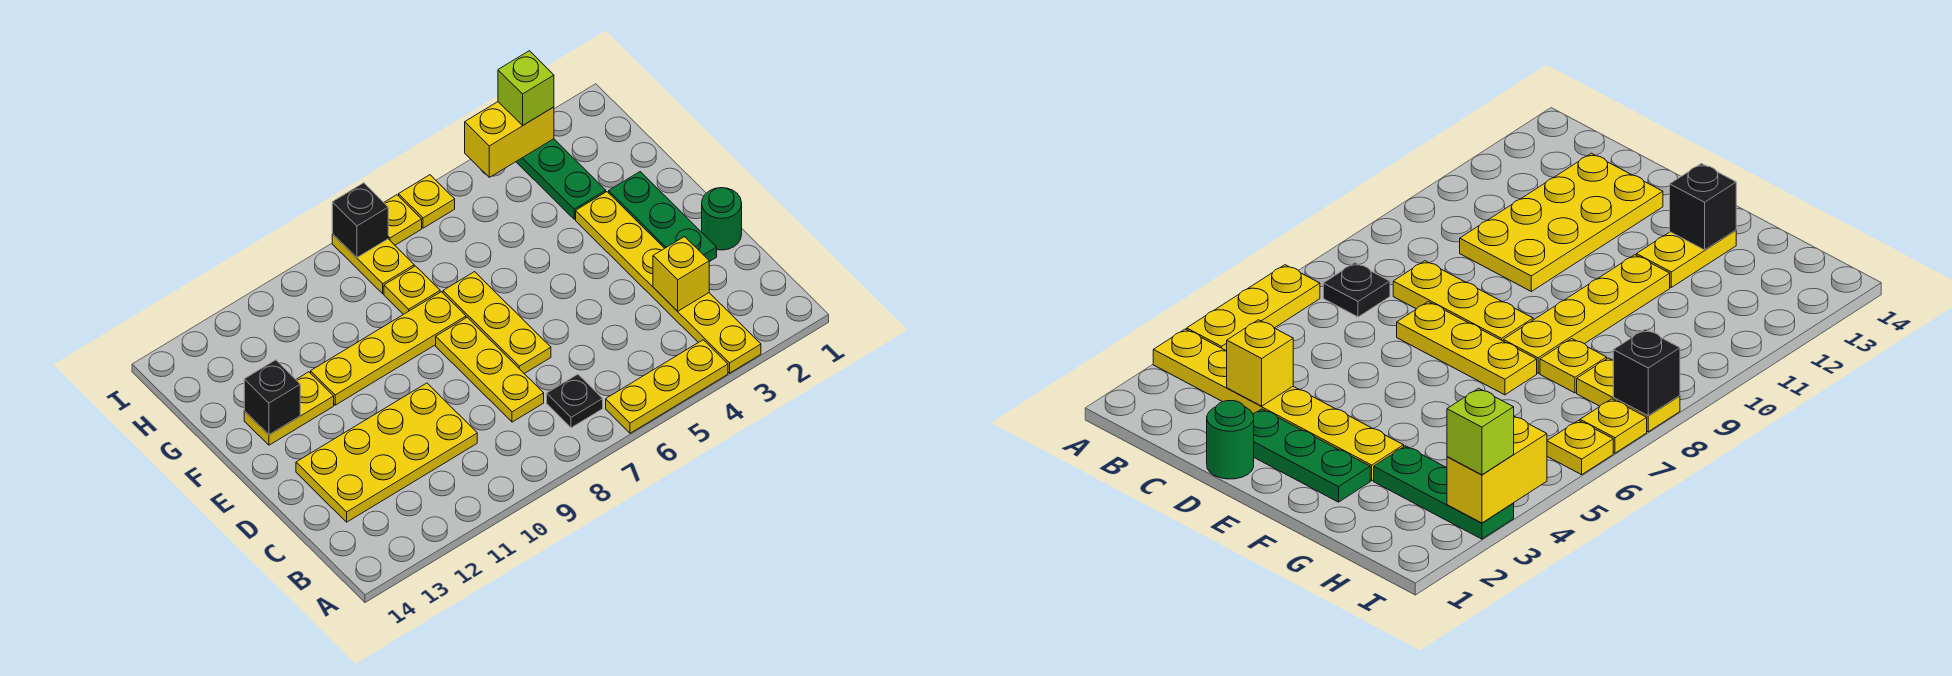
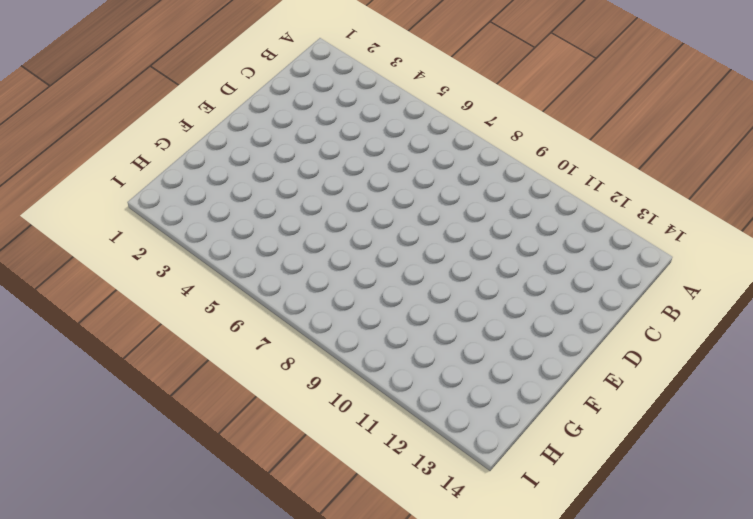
none -> yellow plate A3:F3 level 1
none -> yellow plate A4:A6 level 1
none -> black plate B7 level 1

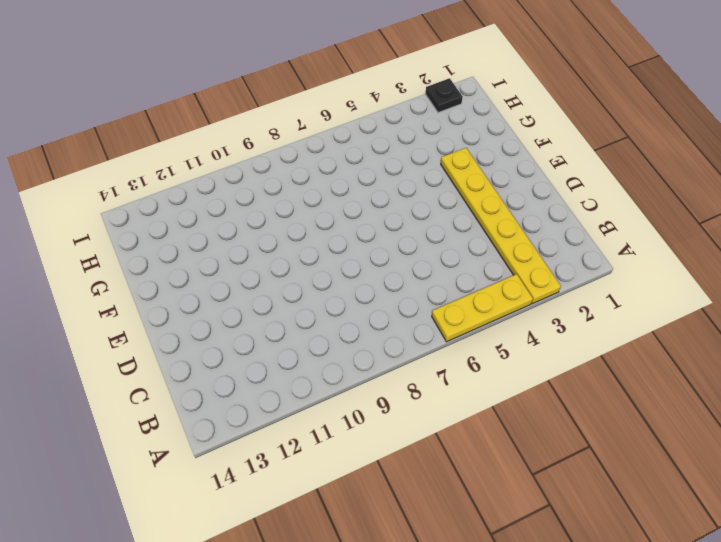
black plate I2 level 1 -> black plate B7 level 1
none -> yellow plate C8:E8 level 1
none -> yellow plate C10:D13 level 1
none -> green round brick D1 level 1

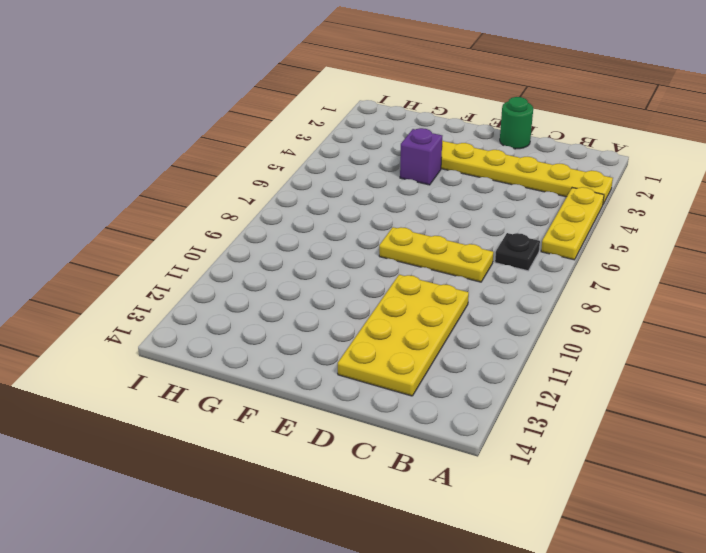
purple brick F4 level 1 -> none
none -> green plate D2:F2 level 1
none -> yellow plate D7:F7 level 1
none -> yellow plate F8:F11 level 1

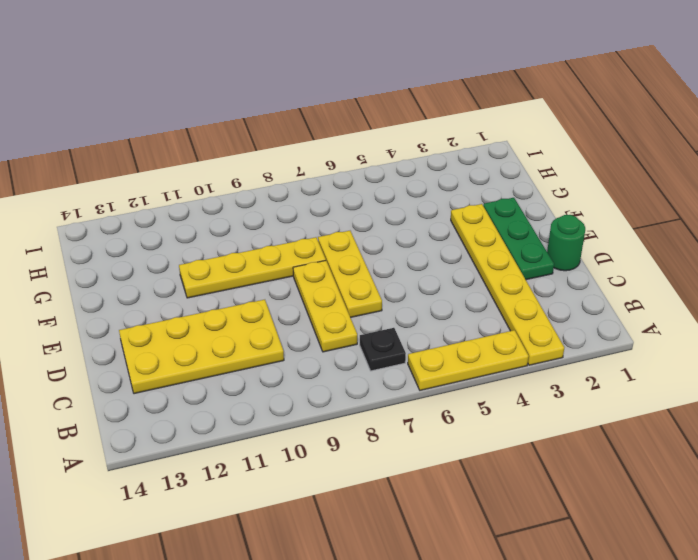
none -> yellow plate F12:F13 level 1
none -> green plate G3:I3 level 1
none -> yellow plate G8 level 1

